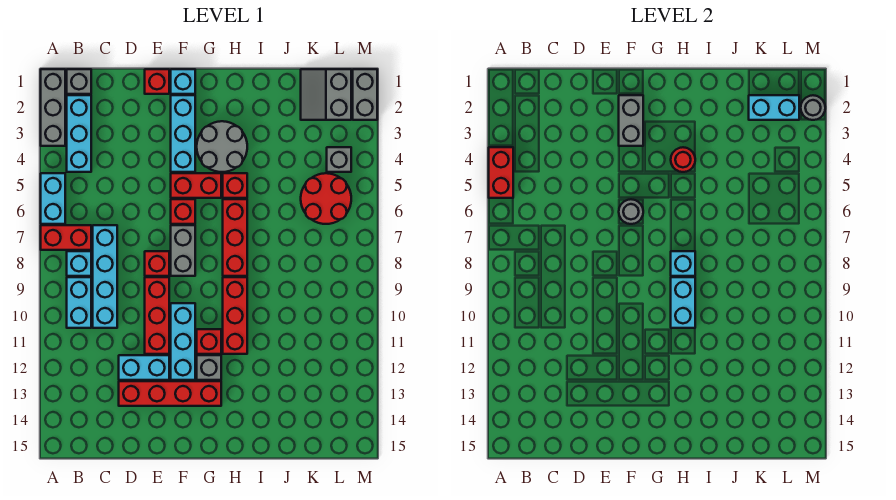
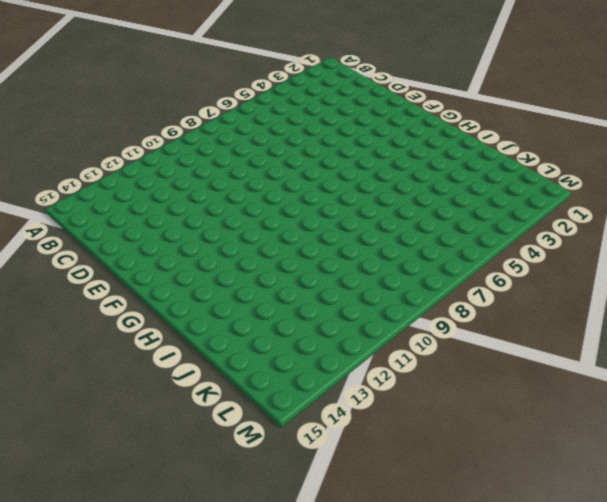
none -> grey brick A1:A3 level 1
none -> cyan brick A5:A6 level 1
none -> red brick A7:B7 level 1
none -> grey brick B1 level 1

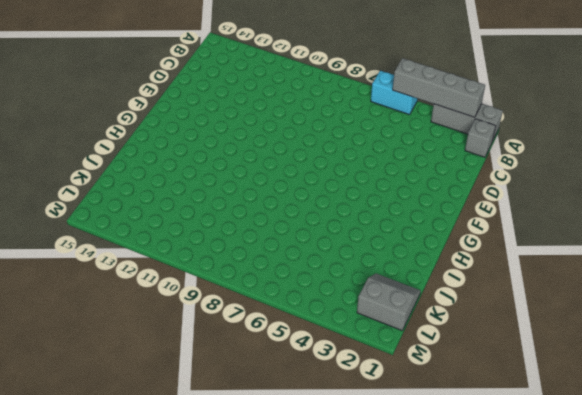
grey brick A2:A5 level 2 -> red brick A4:A5 level 2
none -> red brick A7:B7 level 1
none -> cyan brick B2:B4 level 1
none -> cyan brick B8 level 1
none -> cyan brick B9:B10 level 1

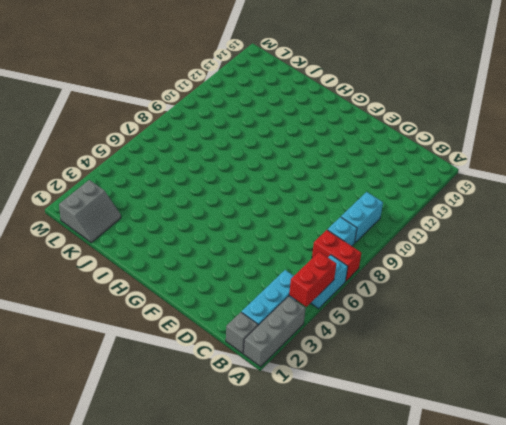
none -> cyan brick C7:C10 level 1
none -> cyan brick D12:E12 level 1
none -> red brick D13:G13 level 1
none -> red brick E1 level 1

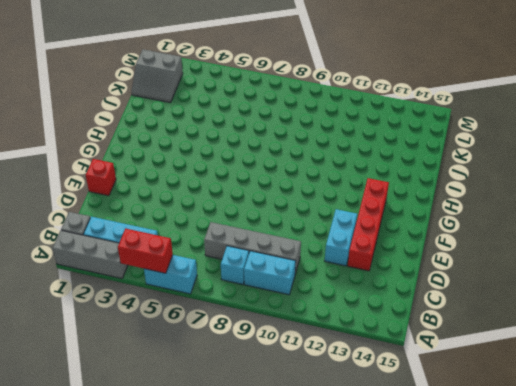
grey brick C7:C10 level 1 -> cyan brick C7:C10 level 1
none -> red brick A7:B7 level 1
none -> red brick E8 level 1
none -> red brick E9:E11 level 1
none -> cyan brick F1 level 1

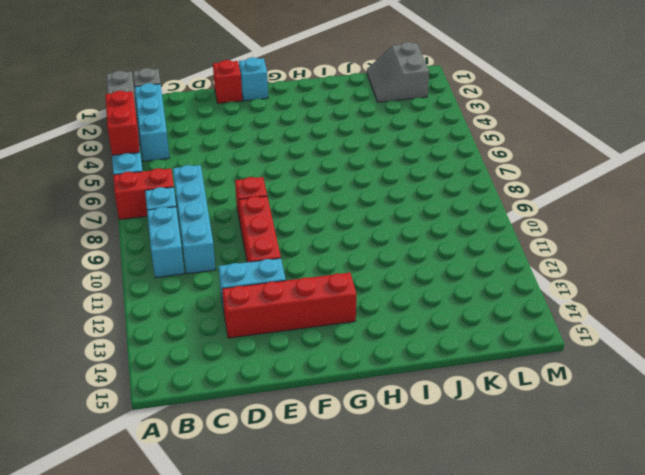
none -> cyan brick F2:F4 level 1
none -> red brick F5:G5 level 1
none -> red brick F6 level 1
none -> grey brick F7:F8 level 1

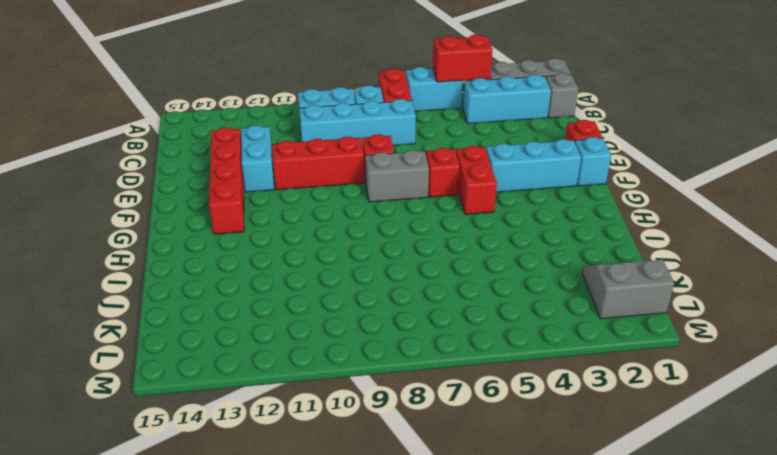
none -> cyan brick F10:F12 level 1
none -> grey round brick G3:H4 level 1
none -> red brick G11 level 1
none -> grey brick G12 level 1

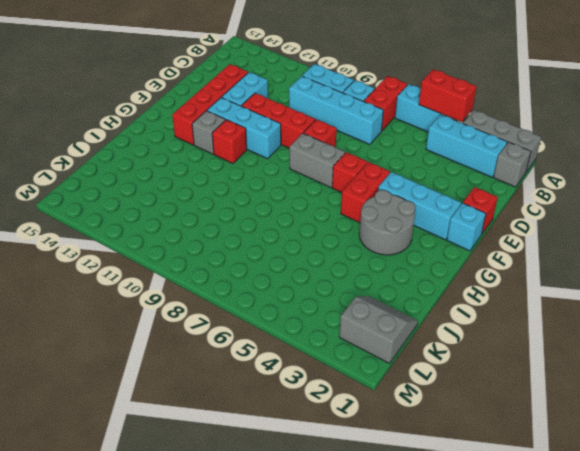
none -> red brick H5 level 1
none -> red brick H6:H8 level 1
none -> red brick H9:H11 level 1
none -> red round brick K5:L6 level 1

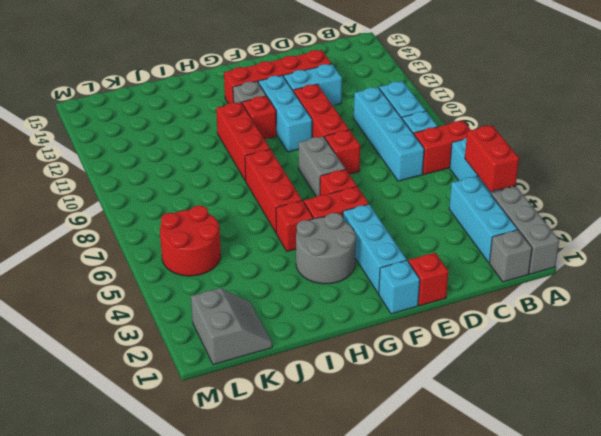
none -> grey brick L4 level 1
none -> grey brick M1:M2 level 1
none -> grey brick F2:F3 level 2
none -> grey round brick F6 level 2

